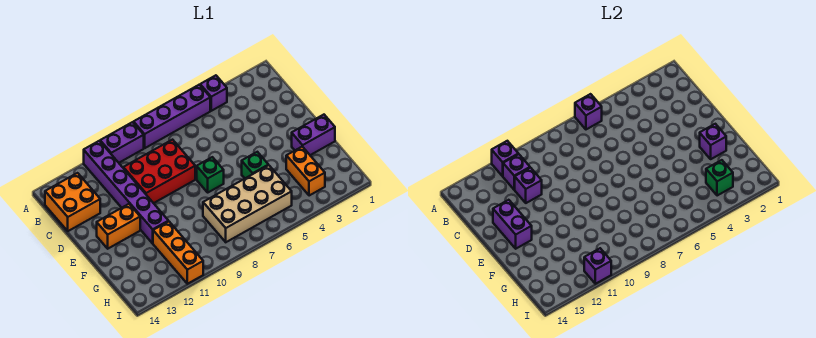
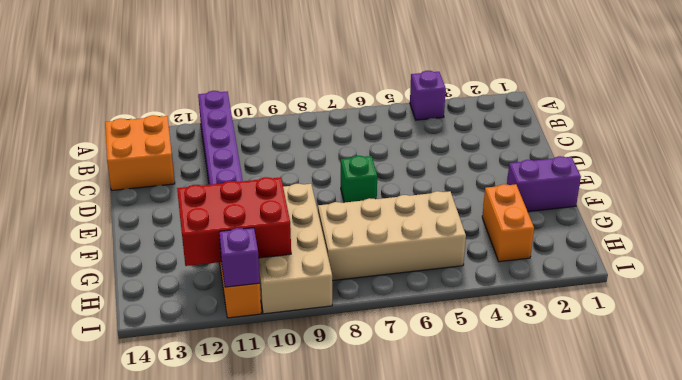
tan brick F9:I10 level 1 -> none
red brick G10:H12 level 2 -> red brick C8:D10 level 1
none -> purple brick A5:A8 level 1
none -> purple brick A9:A10 level 1
none -> orange brick E12:E13 level 1

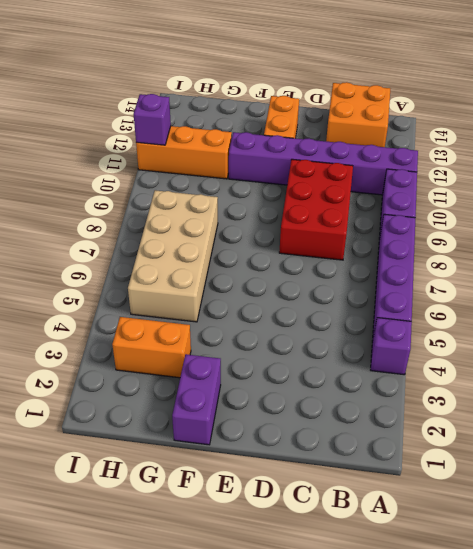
none -> green brick E7 level 1
none -> green brick F5 level 1
none -> purple brick A6 level 2

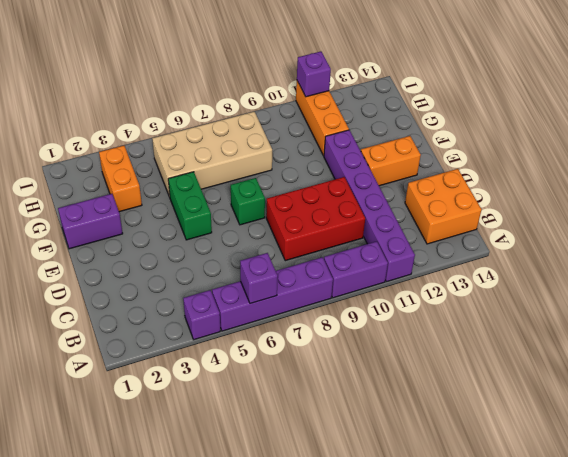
green brick E5:F5 level 1 -> green brick F5 level 1
none -> purple brick A11 level 2
none -> purple brick B11 level 2
none -> purple brick C11 level 2

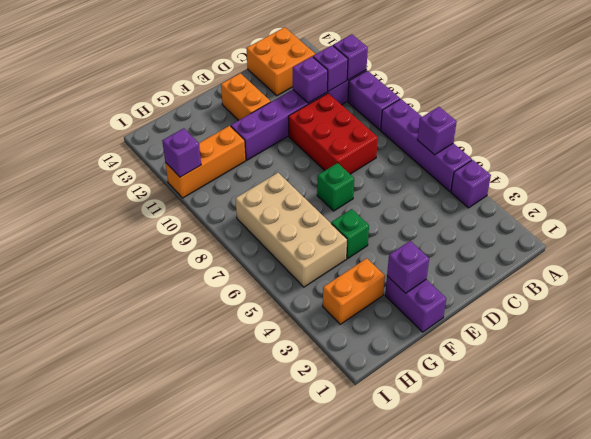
none -> purple brick D13:E13 level 2
none -> green brick H3 level 2

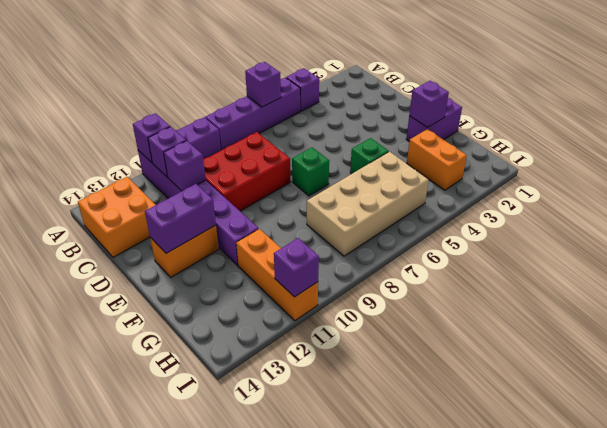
purple brick E12:E13 level 2 -> purple brick D13:E13 level 2
none -> green brick H3 level 2

